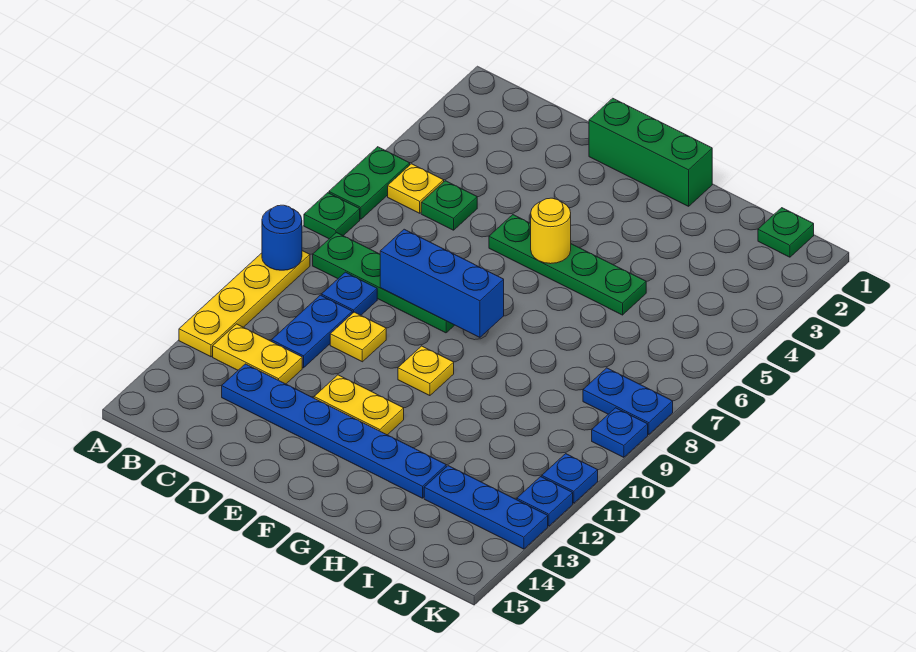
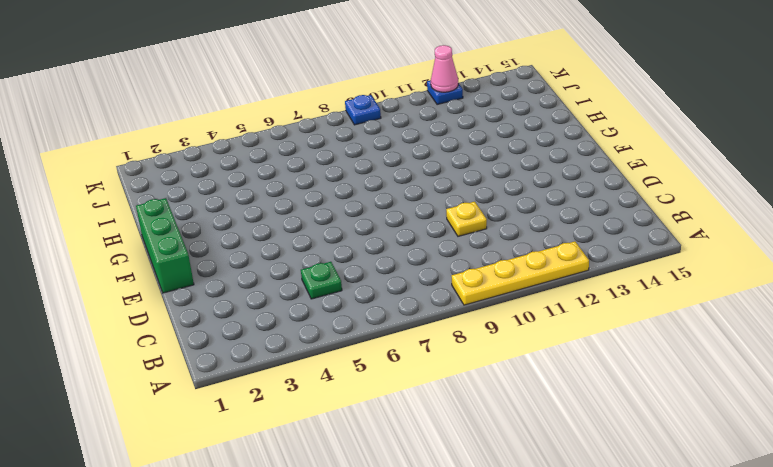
pink cone K12 level 2 -> none
none -> green plate A5:A6 level 1
none -> green plate A7 level 1
none -> yellow plate B5 level 1

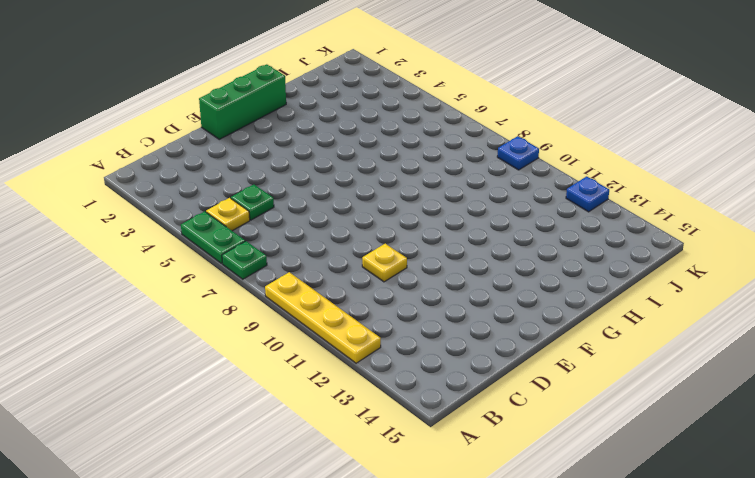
none -> green plate B8:E8 level 1
none -> yellow plate B12:C12 level 1
none -> blue plate C9 level 1

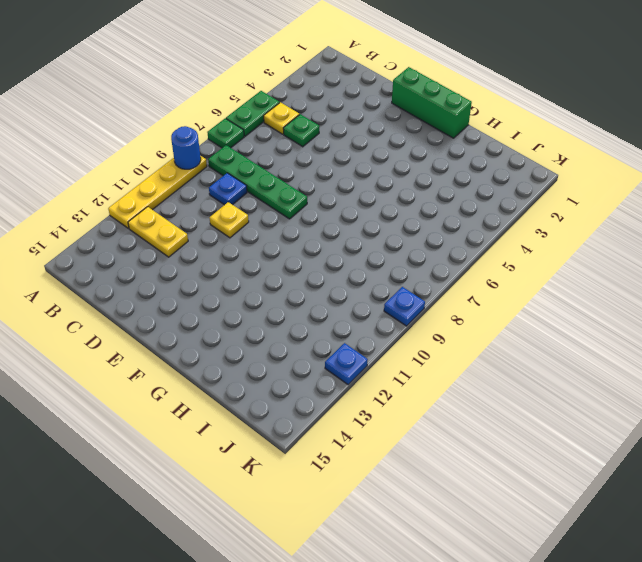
none -> blue plate C10:C11 level 1
none -> blue plate C13:H13 level 1
none -> green plate E5:H5 level 1

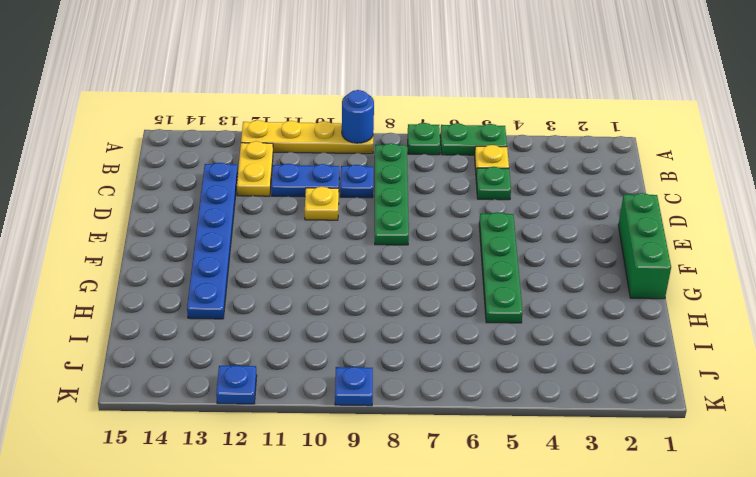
none -> yellow plate E12:F12 level 1
none -> yellow plate F10 level 1
none -> blue plate I13:K13 level 1

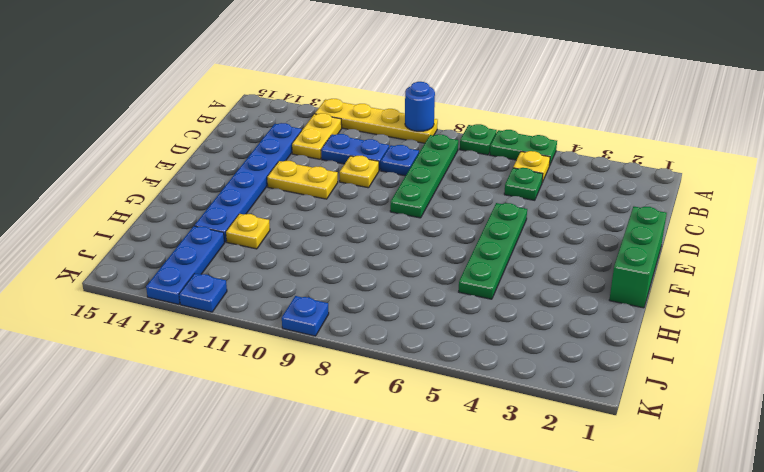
yellow plate E11:E12 level 1 -> yellow plate E12:F12 level 1
yellow plate H12 level 1 -> yellow plate F10 level 1
none -> green plate J1 level 1
none -> blue plate J8:K8 level 1
none -> blue plate K11 level 1

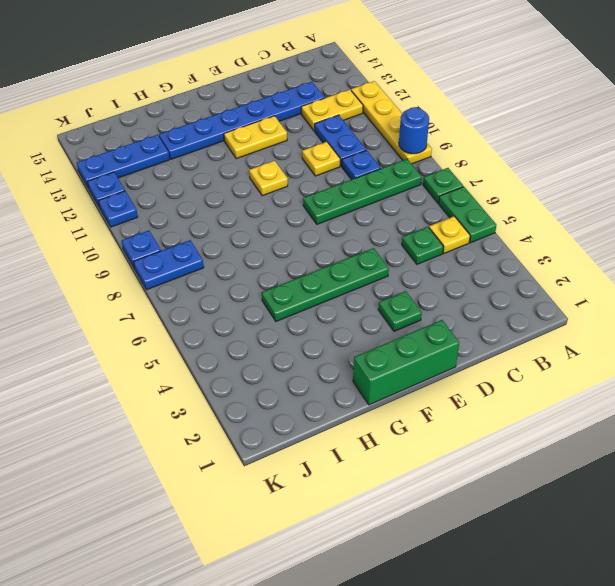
green plate E3 level 1 -> green plate J1 level 1
none -> blue brick D8:F8 level 2
none -> yellow round brick F5 level 2

